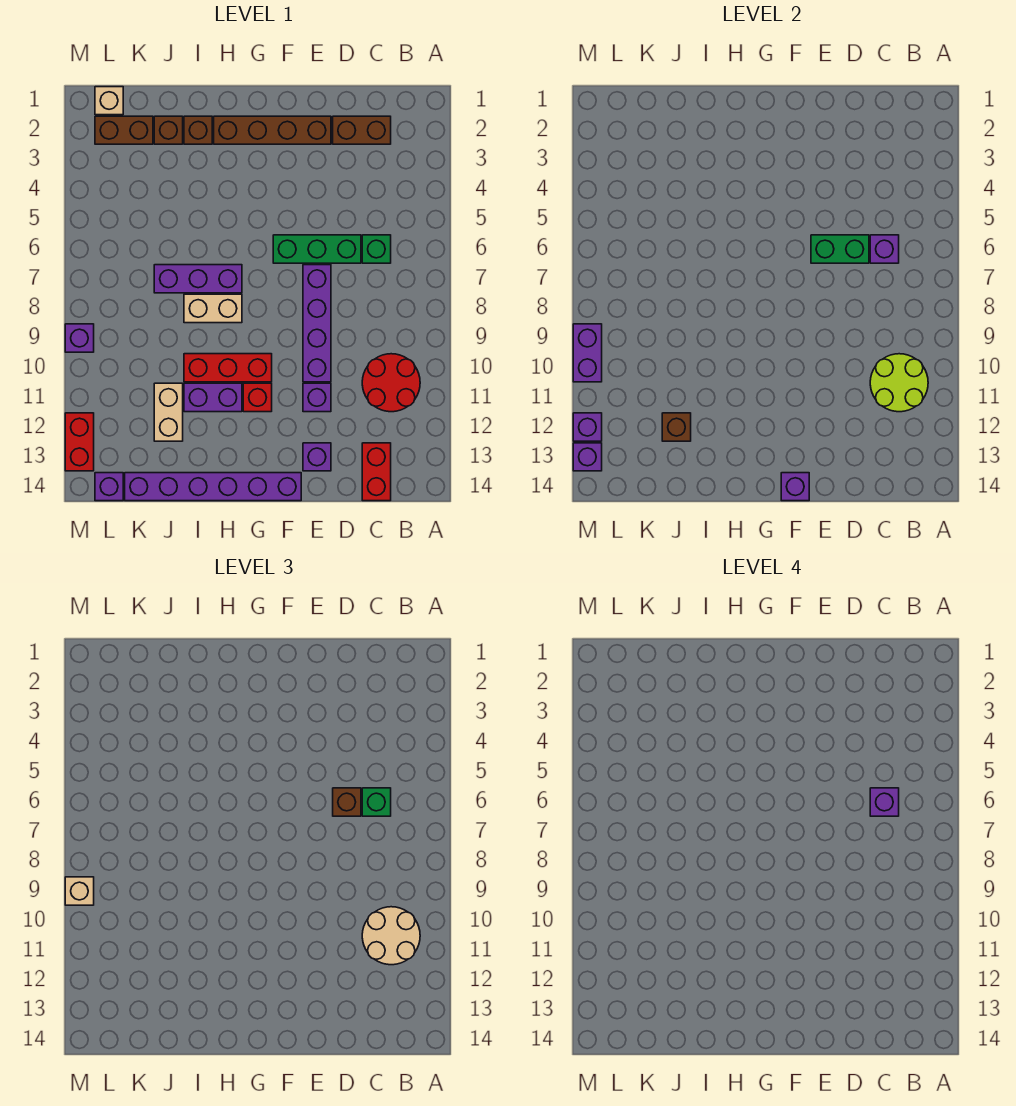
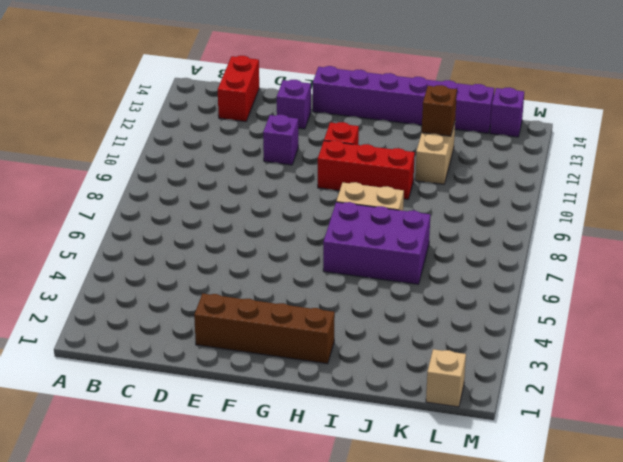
purple brick H6:J7 level 1 -> purple brick H7:J7 level 1
none -> red round brick B10:C11 level 1
none -> brown brick C2:D2 level 1
none -> green brick C6 level 1
none -> green brick D6:F6 level 1

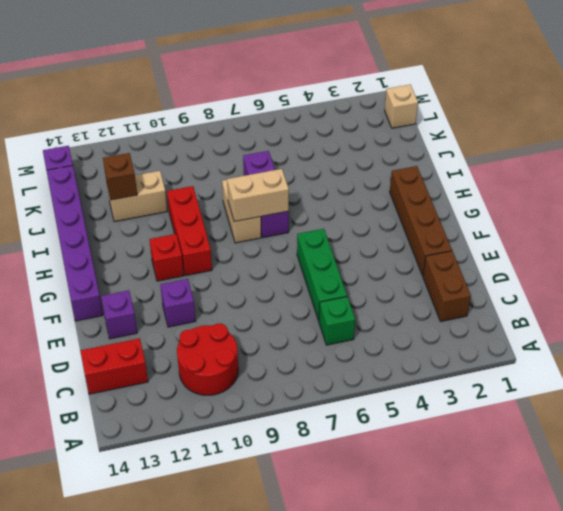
tan brick H7:H8 level 2 -> none
none -> purple brick E7:E10 level 1
none -> purple brick H11:I11 level 1
none -> brown brick I2 level 1
none -> brown brick J2 level 1

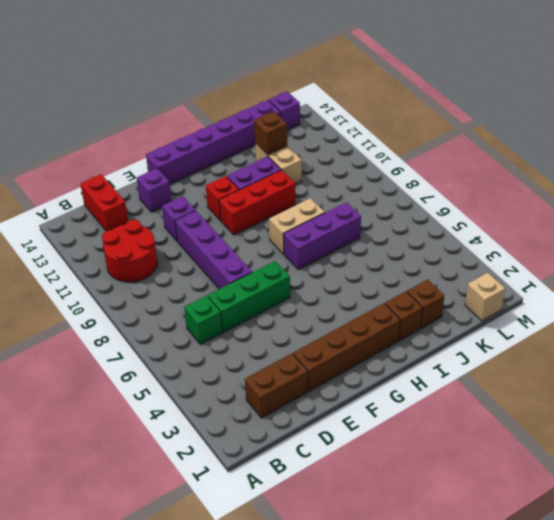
none -> brown brick K2:L2 level 1
none -> purple brick M9 level 1
none -> red brick M12:M13 level 1
none -> lime round brick B10:C11 level 2

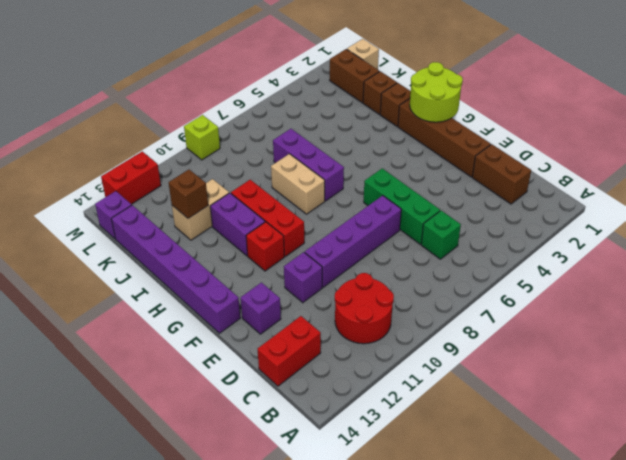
lime round brick G1:H2 level 2 -> lime round brick B10:C11 level 2
lime brick M9 level 1 -> purple brick M9 level 1
none -> purple brick C6 level 2
none -> green brick D6:E6 level 2
none -> purple brick F14 level 2
none -> purple brick M9:M10 level 2

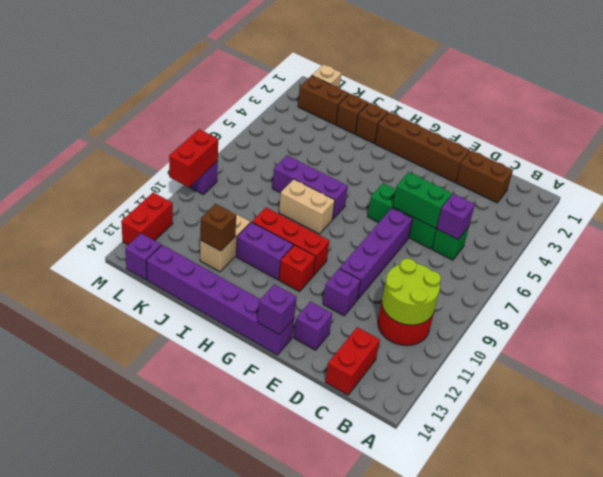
red brick M9:M10 level 2 -> purple brick M9:M10 level 2
none -> purple brick M12 level 2
none -> purple brick M13 level 2
none -> tan round brick B10:C11 level 3
none -> green brick C6 level 3

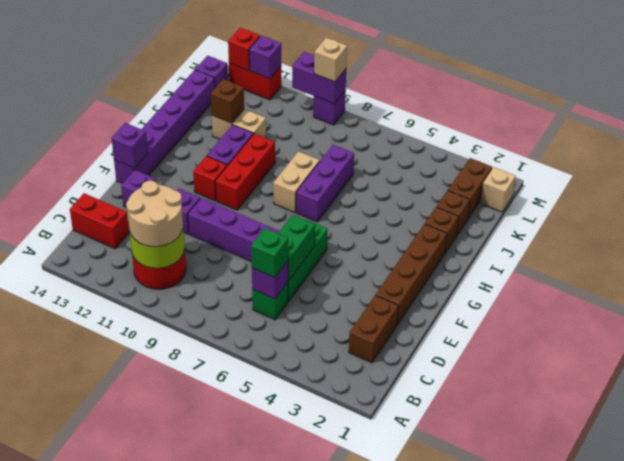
red brick M13 level 2 -> purple brick M13 level 2
none -> brown brick D6 level 3
none -> purple brick C6 level 4

